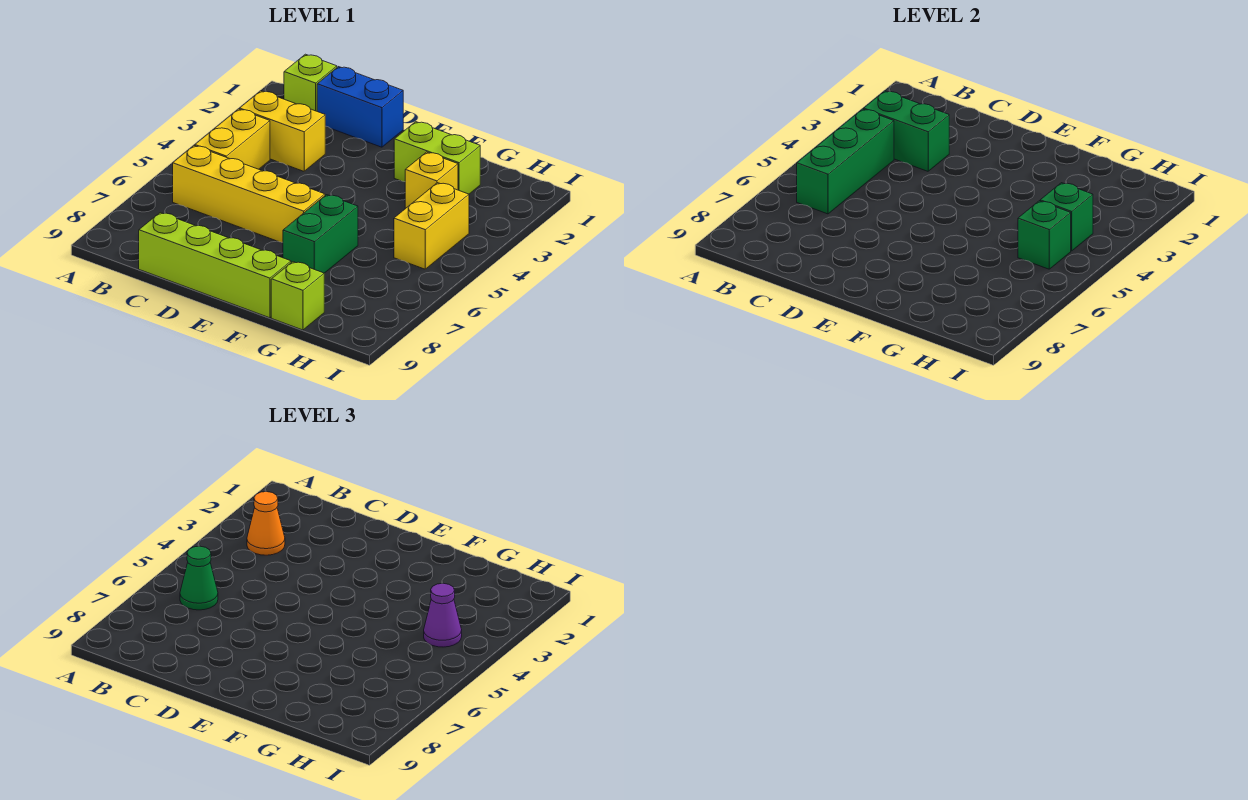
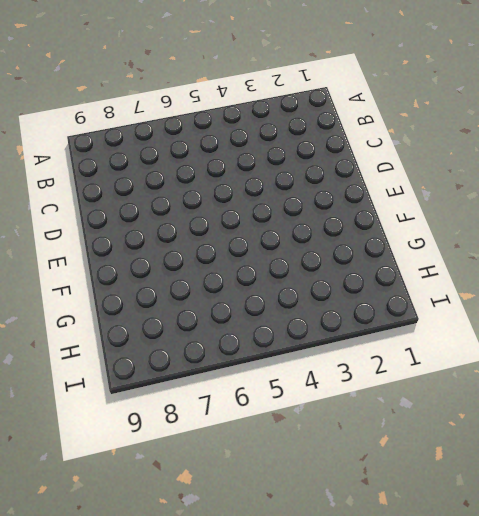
none -> lime brick B1 level 1
none -> yellow brick B3:C3 level 1
none -> yellow brick B4:B5 level 1

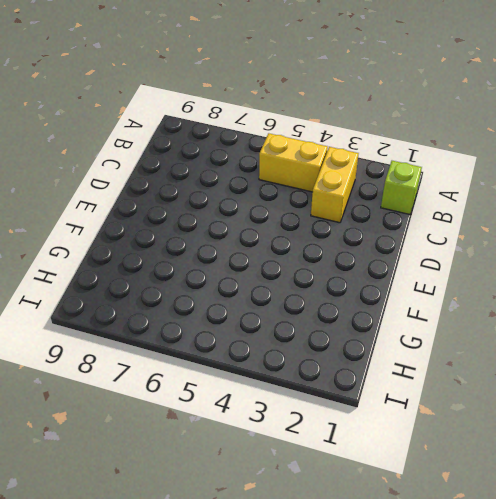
none -> yellow brick B6:E6 level 1
none -> blue brick C1:D1 level 1
none -> lime brick C9:F9 level 1

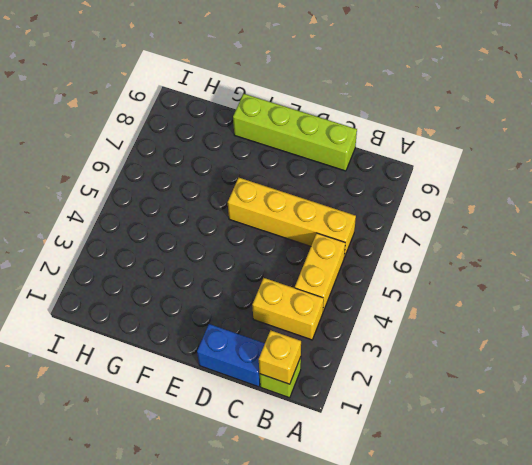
yellow brick B1 level 2 -> yellow brick G3 level 1
none -> lime brick F2:G2 level 1
none -> green brick F6:F7 level 1
none -> lime brick G9 level 1

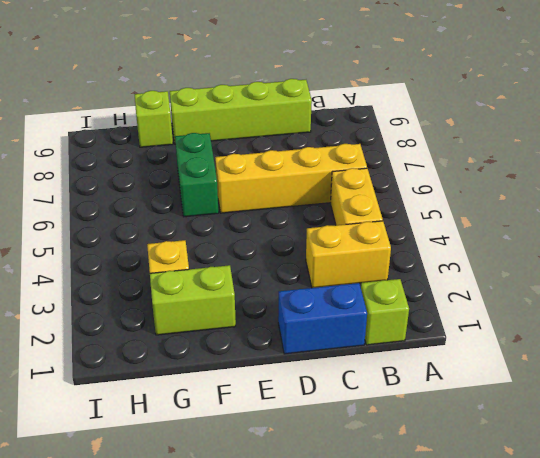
none -> yellow brick H4:H5 level 1
none -> green brick B3:C3 level 2
none -> green brick B4:B6 level 2

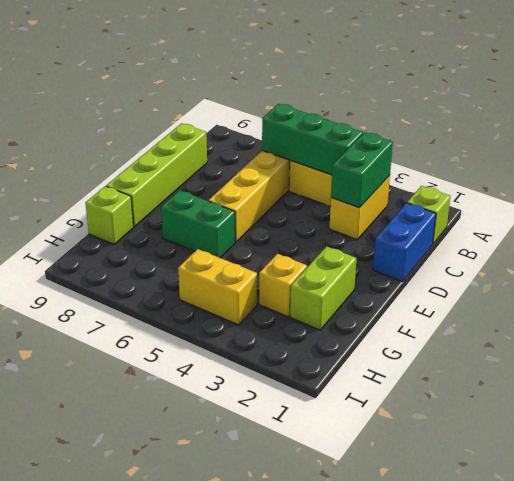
none -> green brick H4 level 2
none -> green brick H5 level 2
none -> orange cone B3 level 3

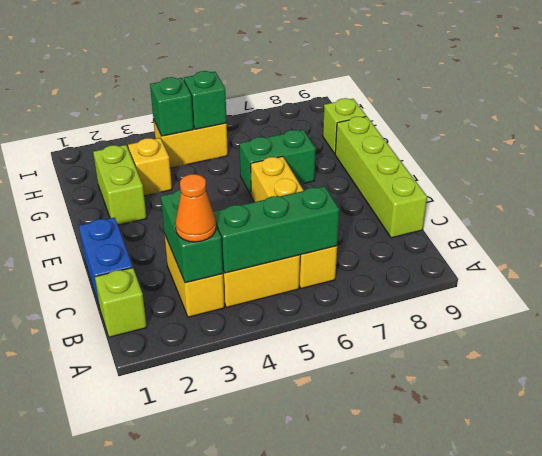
none -> green cone B6 level 3
none -> purple cone H4 level 3

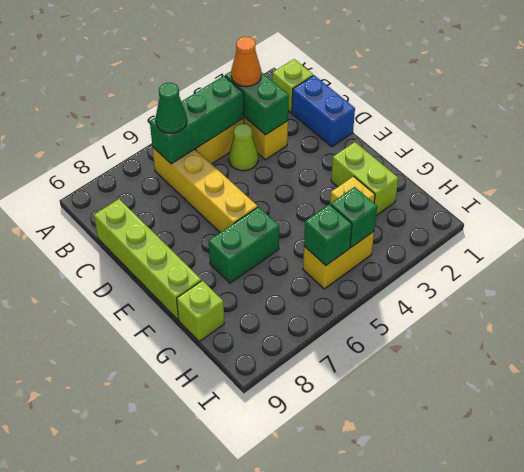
lime cone C4 level 1 -> none
none -> purple cone H4 level 3

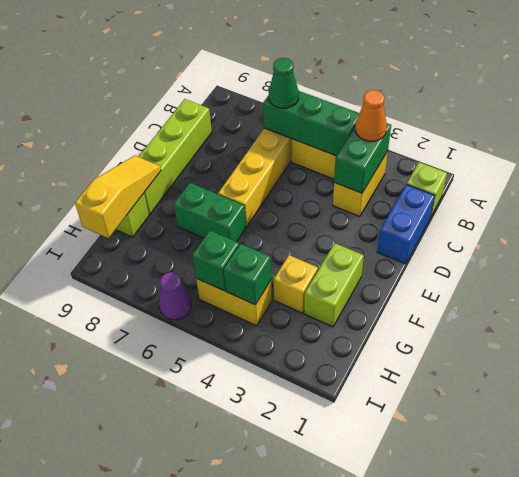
yellow slope F9:H9 level 2 top H -> none
purple cone I6 level 1 -> purple cone H4 level 3

